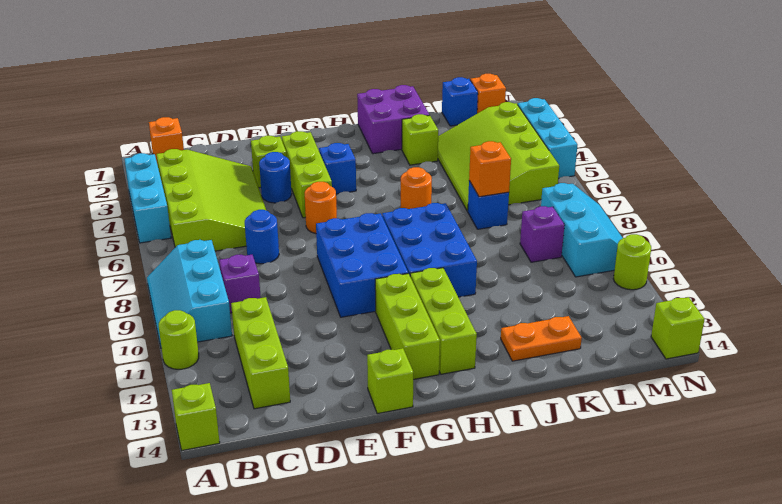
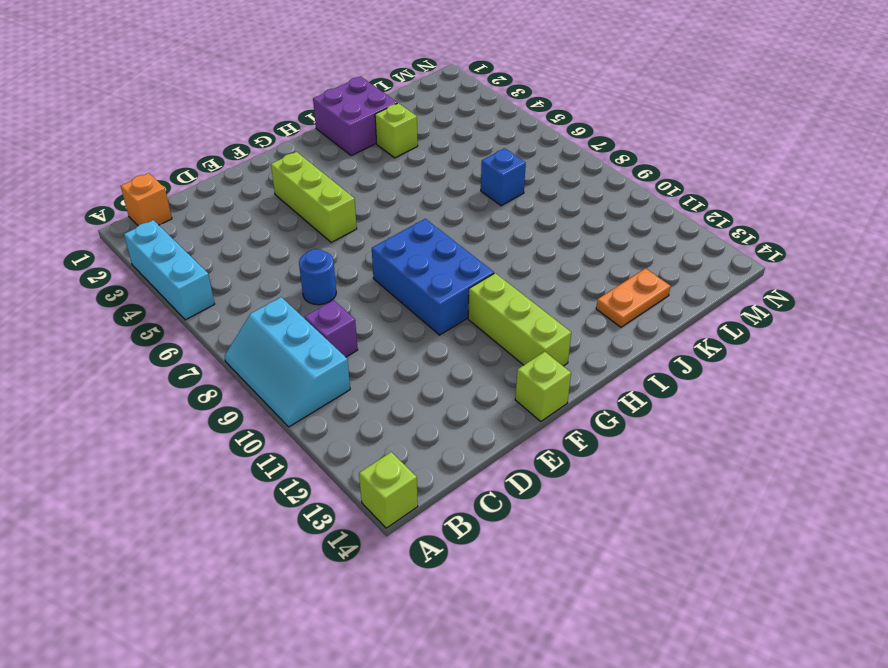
none -> lime round brick A11 level 1
none -> lime slope B3:D6 level 1 top B
none -> lime brick C11:C13 level 1
none -> lime brick E3 level 1

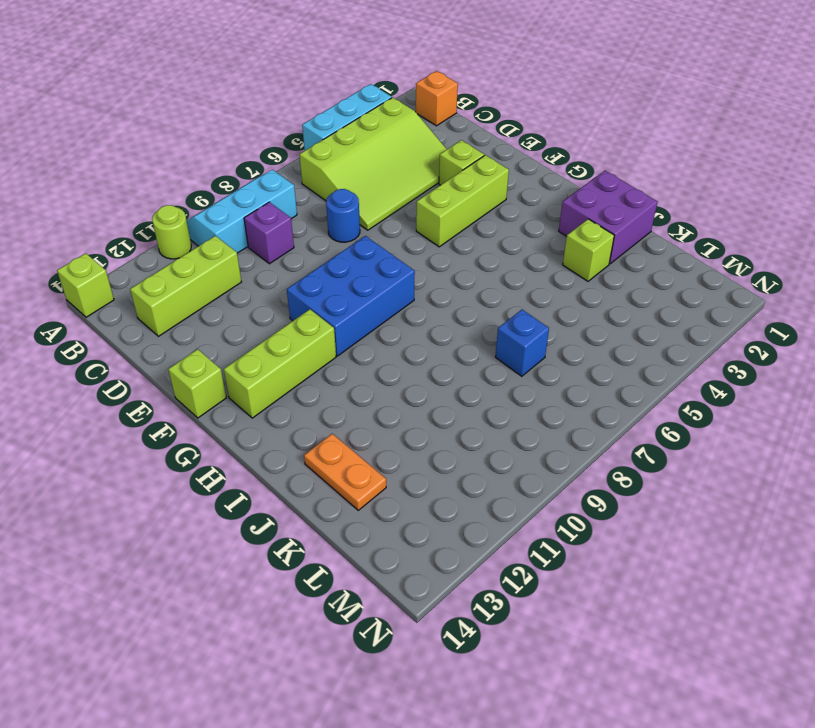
none -> blue round brick E4 level 1
none -> orange round brick F6 level 1
none -> blue brick G4 level 1
none -> blue brick H8:I10 level 1

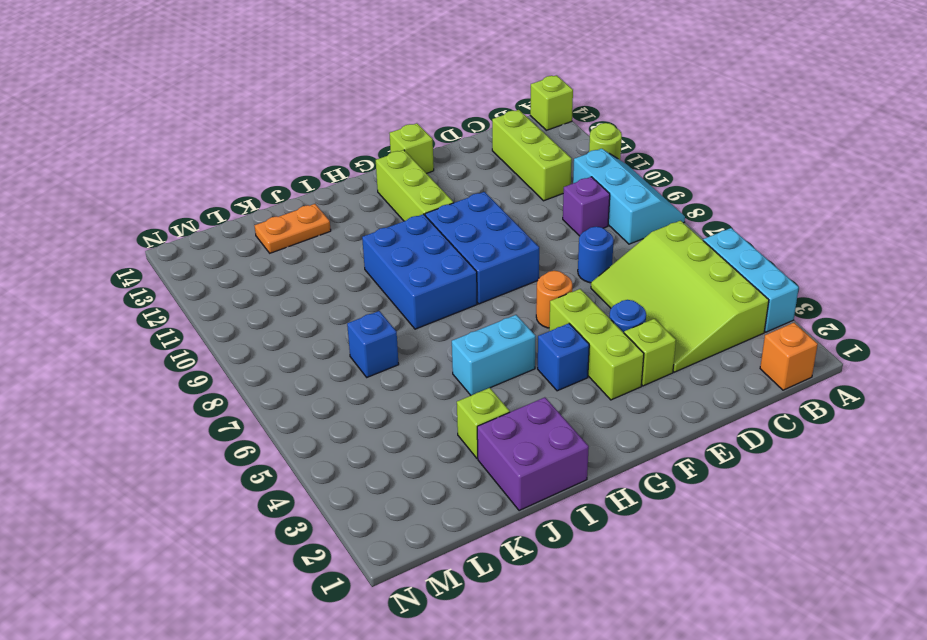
cyan brick H5:I5 level 1 -> none
none -> lime brick H11:H13 level 1
none -> orange round brick I6 level 1
none -> lime slope K3:M6 level 1 top M
none -> blue brick L1 level 1

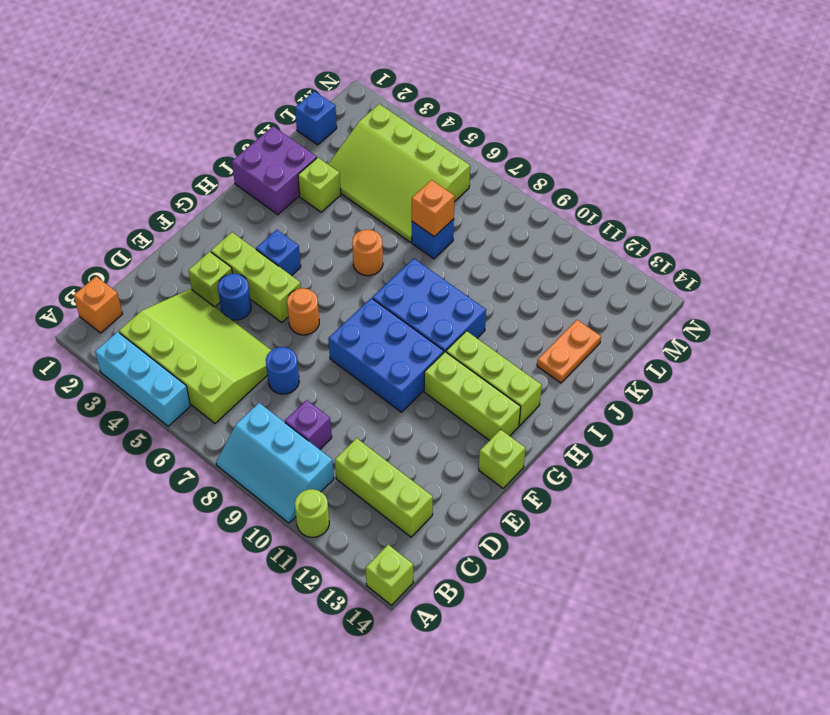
none -> purple brick L9 level 1
none -> orange brick M1 level 1
none -> cyan slope M8:N10 level 1 top M
none -> cyan brick N3:N5 level 1

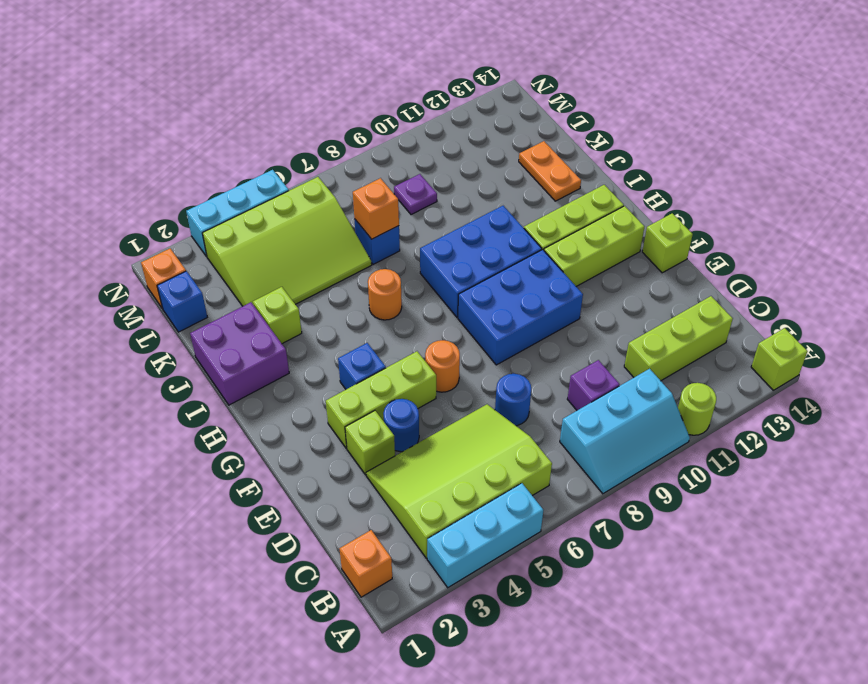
purple plate L9 level 1 -> purple brick L9 level 1
none -> cyan slope M8:N10 level 1 top M
none -> lime round brick N11 level 1
none -> lime brick N14 level 1

